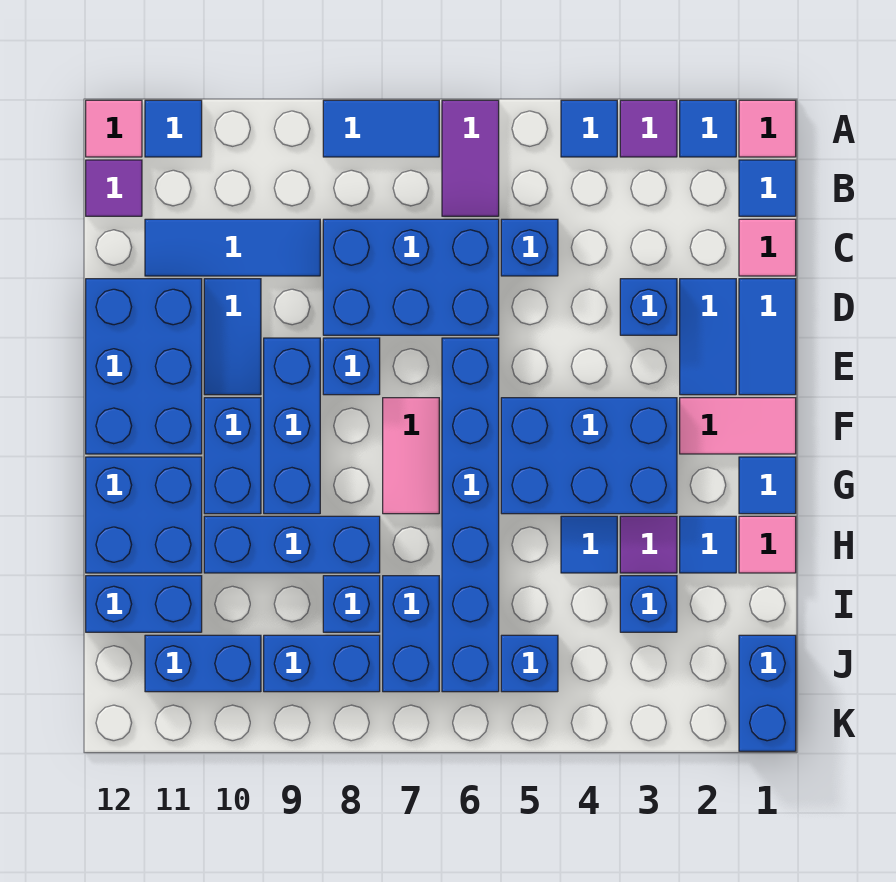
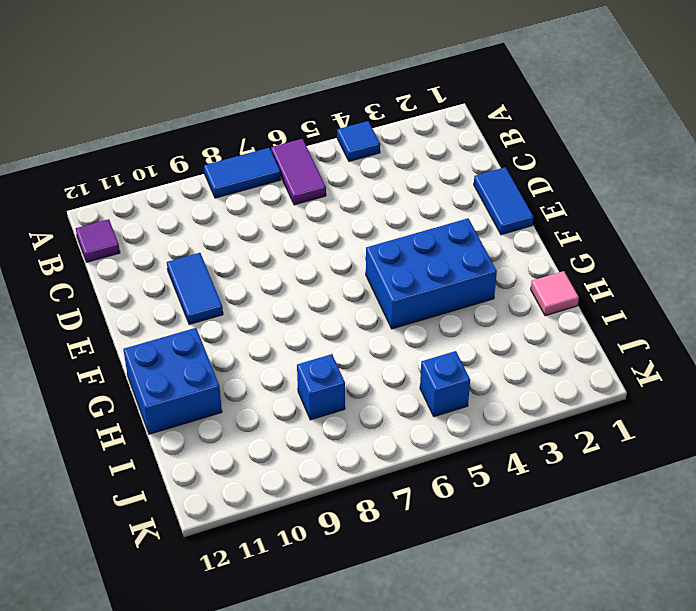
none -> pink tile A1 level 1
none -> blue tile A2 level 1
none -> purple tile A3 level 1
none -> blue tile A11 level 1

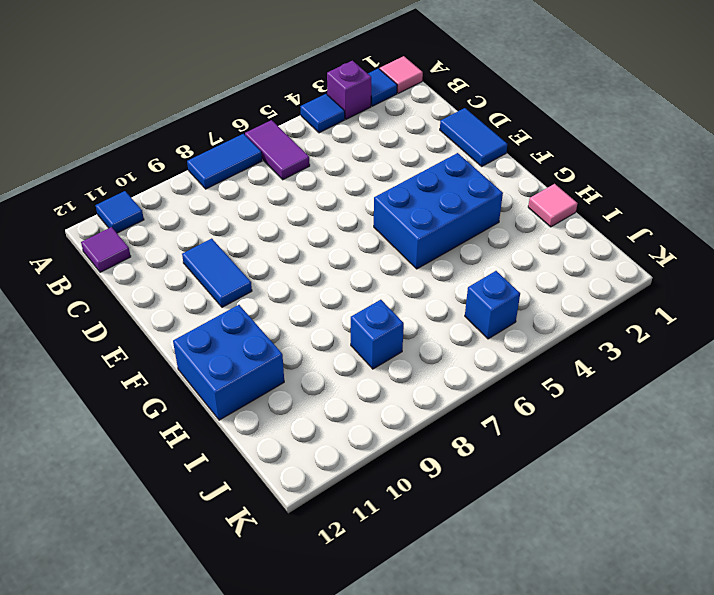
purple brick A3 level 1 -> purple tile A3 level 1
none -> pink tile A12 level 1
none -> blue tile B1 level 1
none -> pink tile C1 level 1
none -> blue brick C5 level 1

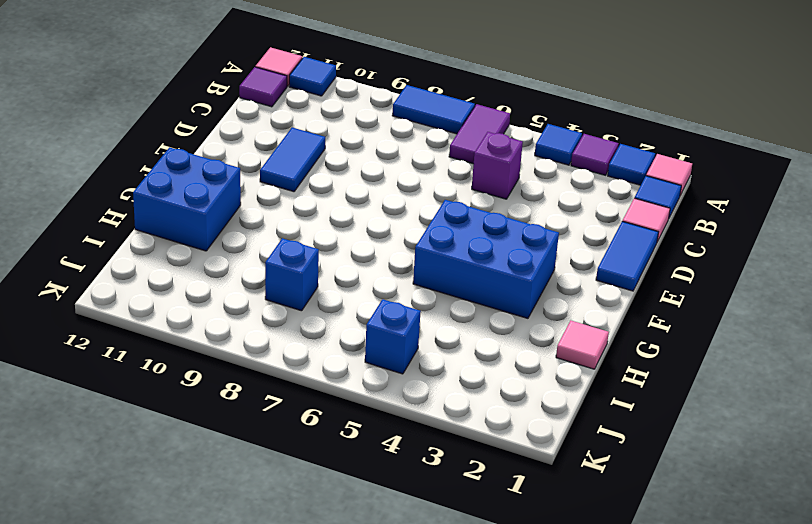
purple brick C5 level 1 -> blue brick C5 level 1
none -> blue brick C6:D8 level 1
none -> blue tile C9:C11 level 1
none -> blue tile D2:E2 level 1
none -> blue brick D3 level 1

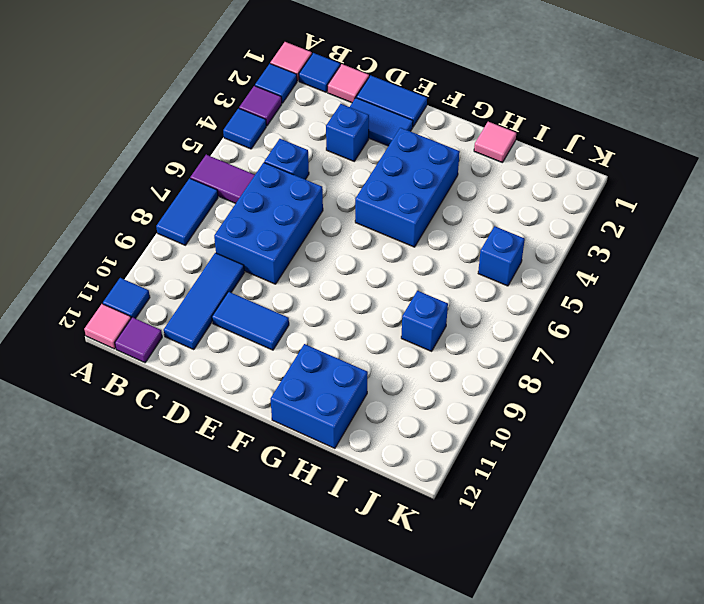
none -> blue brick D11:F12 level 1
none -> blue brick E6:J6 level 1
none -> blue brick E8 level 1
none -> blue brick E9:G9 level 1

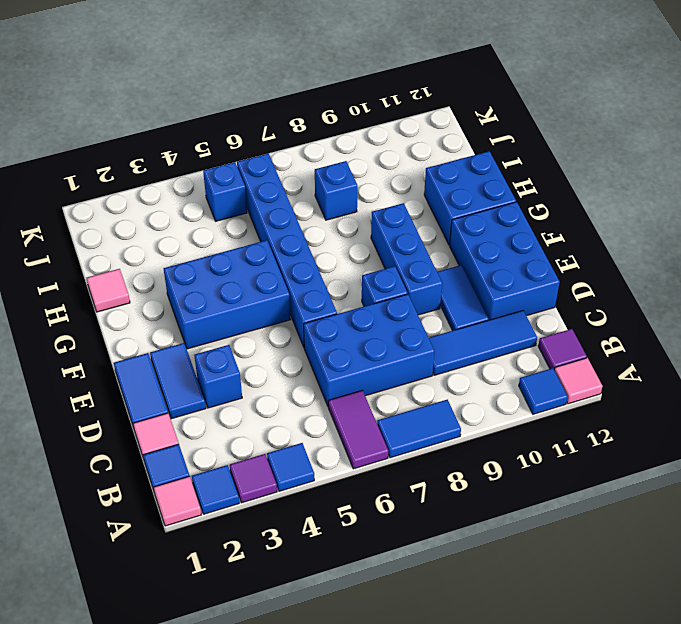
none -> blue brick C5 level 1
none -> pink tile F1:F2 level 1
none -> pink tile F7:G7 level 1
none -> blue brick F10:G10 level 1

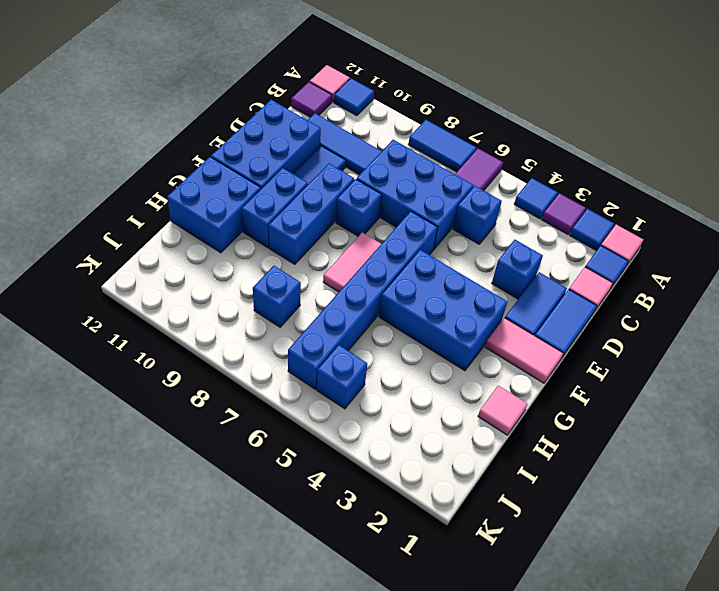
none -> blue tile G1 level 1
none -> blue tile H2 level 1
none -> purple tile H3 level 1
none -> blue tile H4 level 1

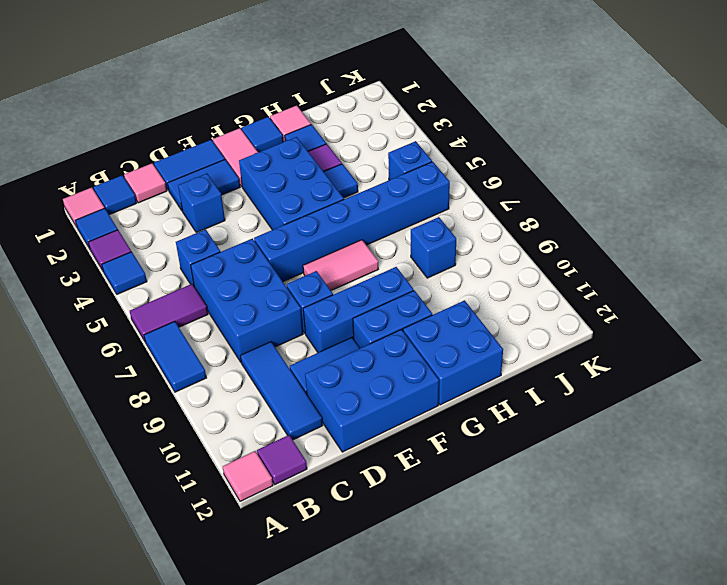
none -> blue tile A11 level 1
none -> blue brick H8:H10 level 1
none -> blue brick I3 level 1
none -> blue brick I7:J7 level 1

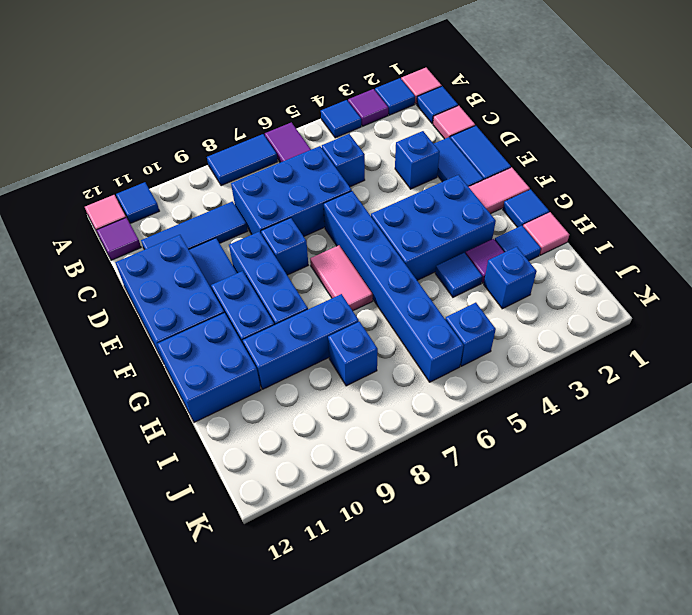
none -> blue brick I7:J7 level 1
none -> blue brick I11:I12 level 1
none -> blue brick J1:K1 level 1
none -> blue brick J8:J9 level 1

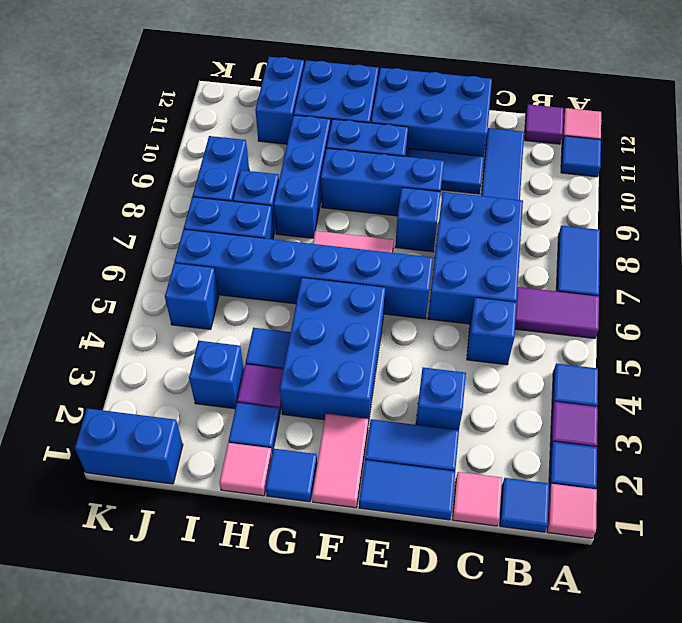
none -> blue brick J10:J11 level 1

